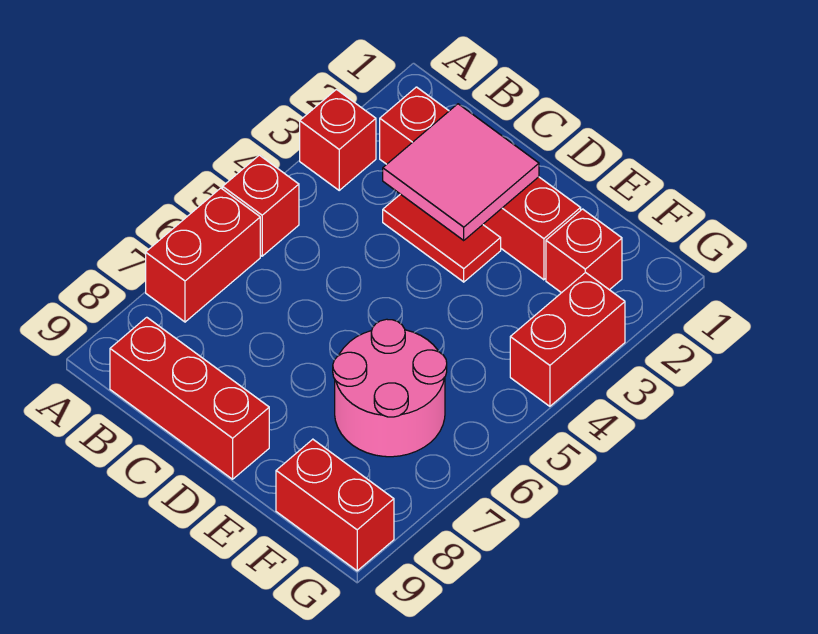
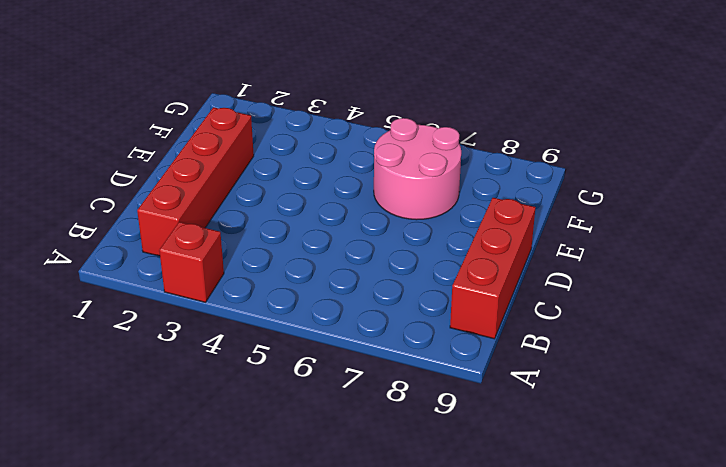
none -> red brick A5 level 1
none -> red brick A6:A7 level 1

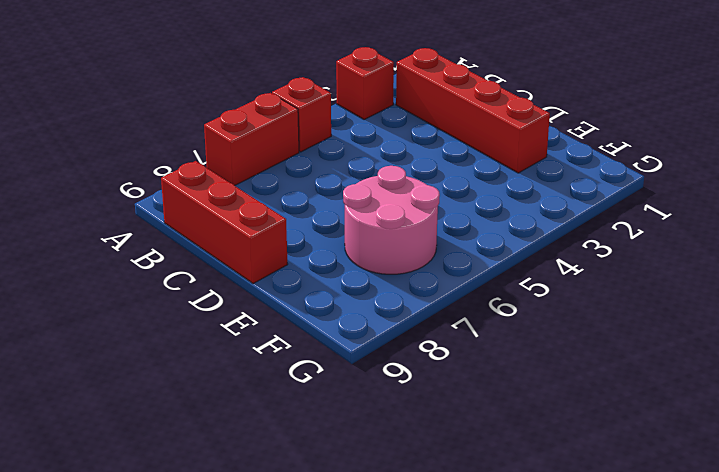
none -> red tile C3:D3 level 1
none -> red brick F2 level 1

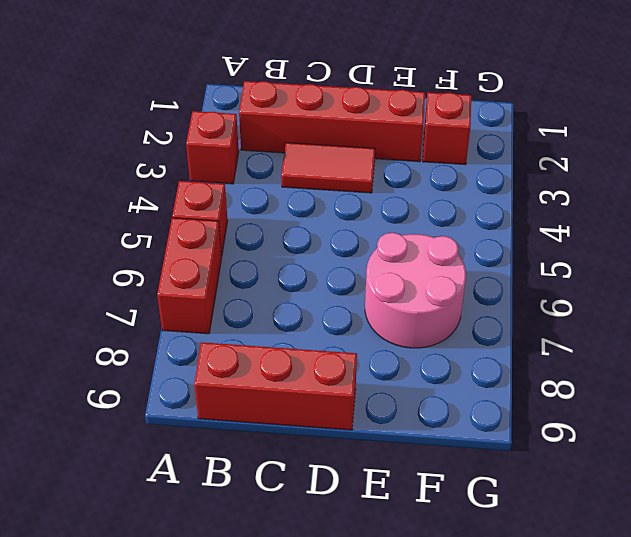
none -> red brick F9:G9 level 1
none -> red brick G3:G4 level 1

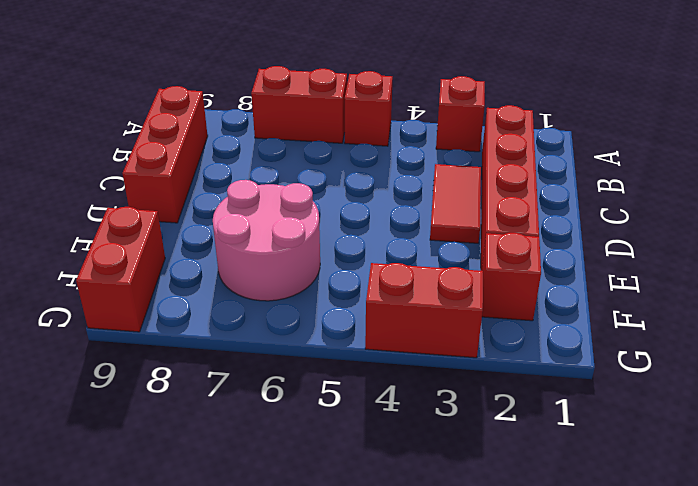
none -> pink tile C2:D3 level 2

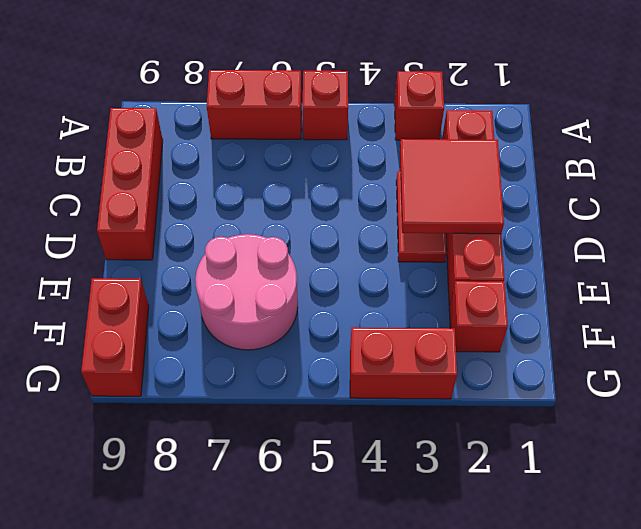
red tile C2:D3 level 2 -> pink tile C2:D3 level 2

